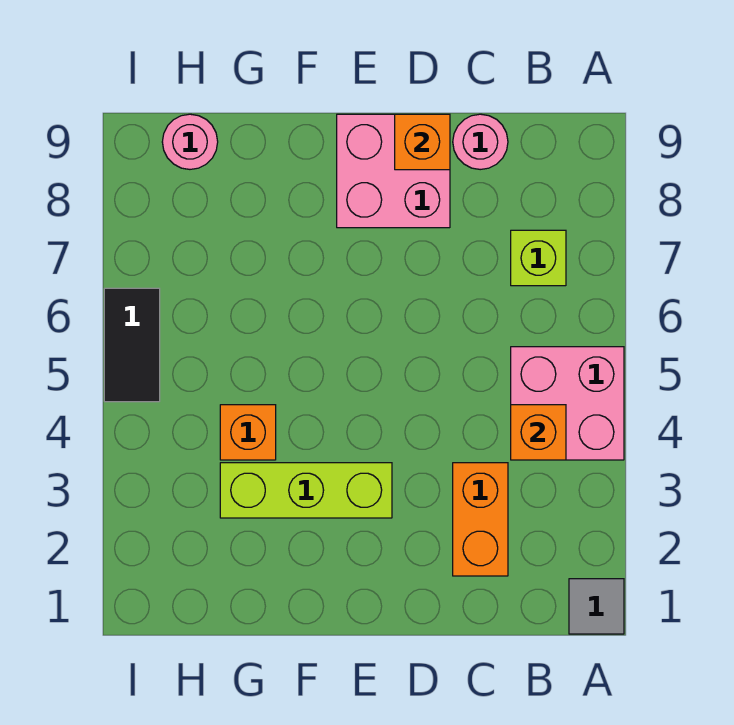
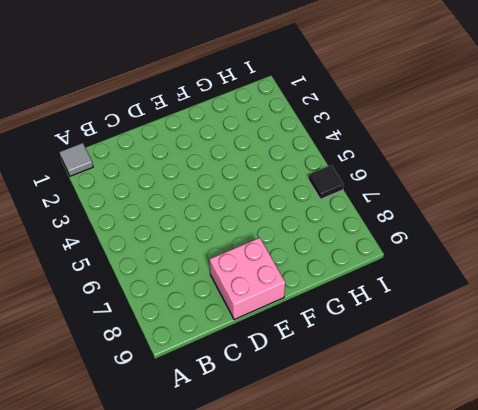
black tile I6 level 1 -> black tile I5:I6 level 1
none -> pink brick A4:B5 level 1
none -> lime brick B7 level 1
none -> orange brick C2:C3 level 1

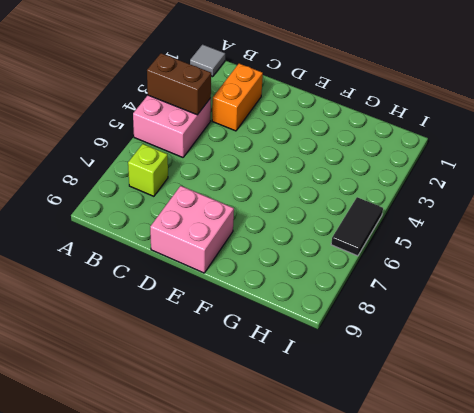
brown brick A4:B4 level 2 -> orange brick B4 level 2
none -> pink round brick C9 level 1
none -> lime brick E3:G3 level 1
none -> orange brick G4 level 1

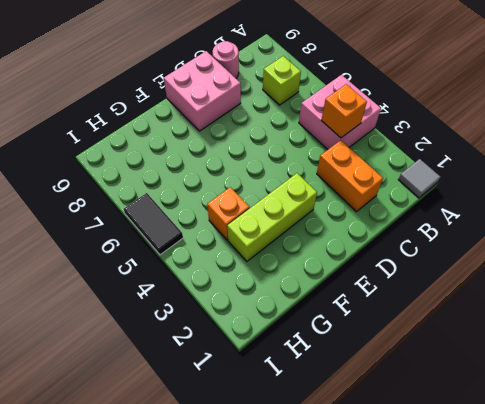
none -> pink round brick H9 level 1
none -> orange brick D9 level 2

